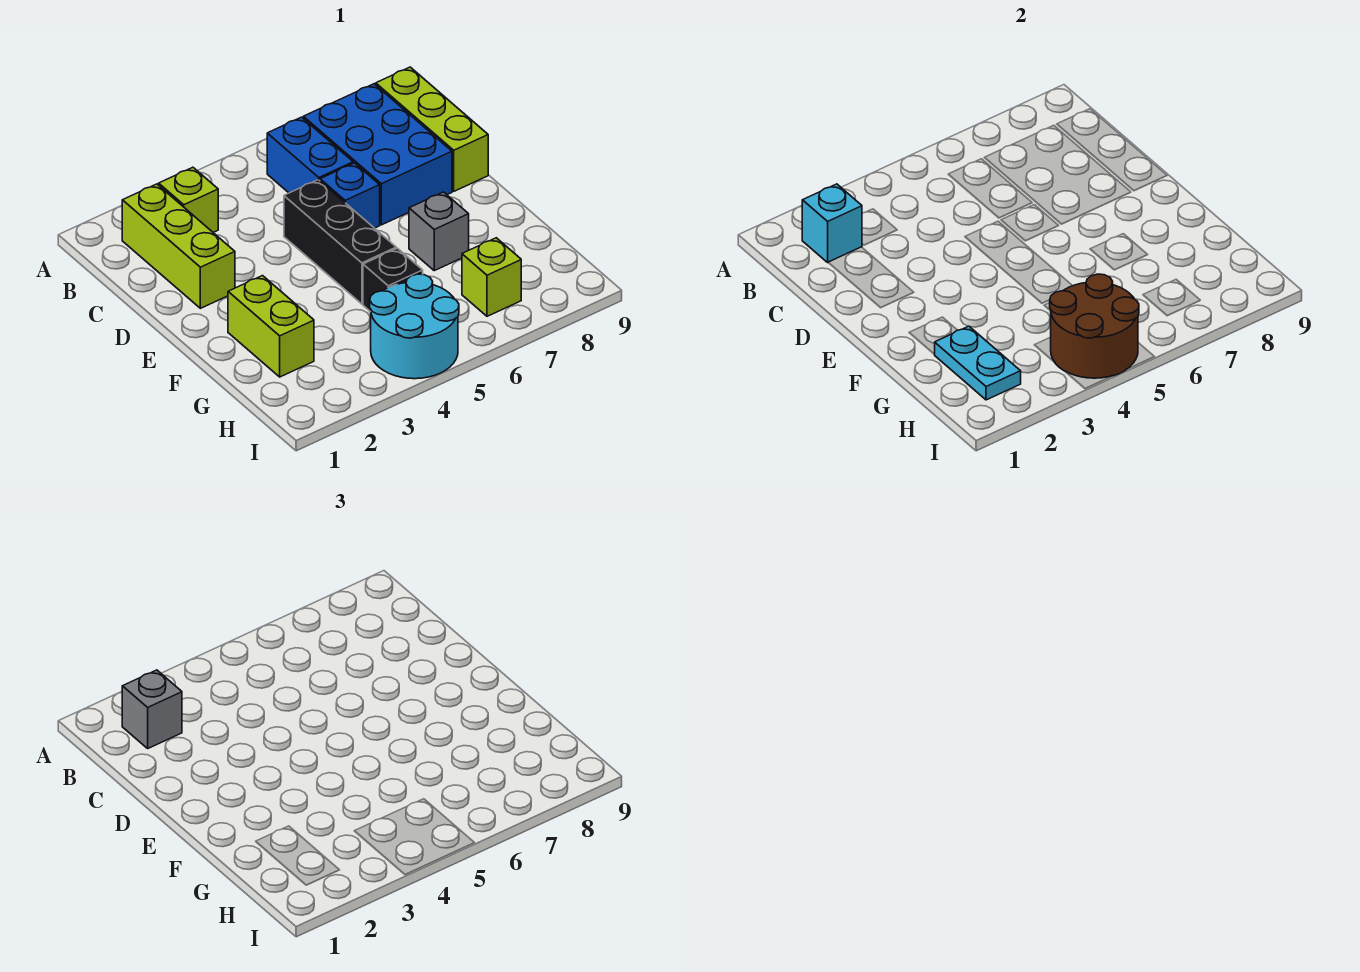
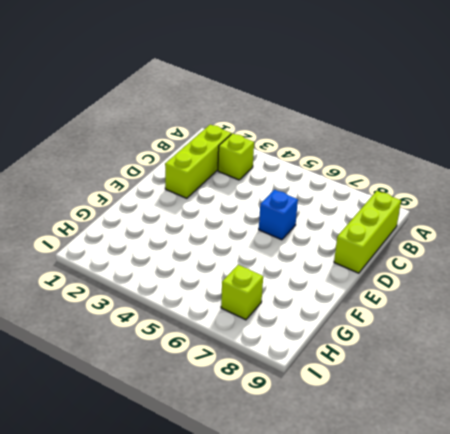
none -> blue brick B6:C6 level 1
none -> blue brick B7:D8 level 1
none -> black brick D5:F5 level 1

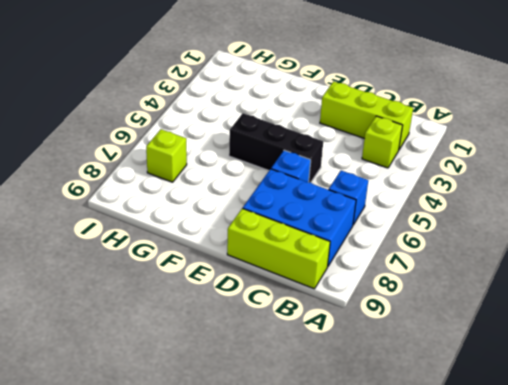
blue brick B6 level 1 -> blue brick B6:C6 level 1
none -> lime brick F2:G2 level 1
none -> grey brick F7 level 1
none -> black brick G5 level 1

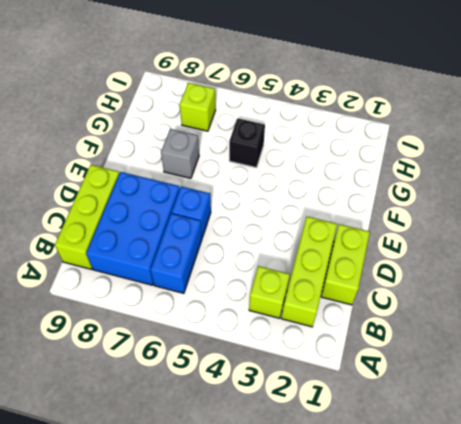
lime brick C1:D1 level 1 -> lime brick F2:G2 level 1
none -> black brick D5:F5 level 1
none -> cyan round brick H4:I5 level 1
none -> cyan brick B2 level 2

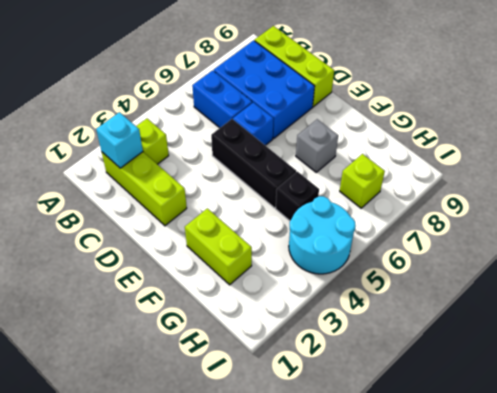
none -> cyan plate G2:H2 level 2
none -> brown round brick H4:I5 level 2
none -> grey brick B2 level 3

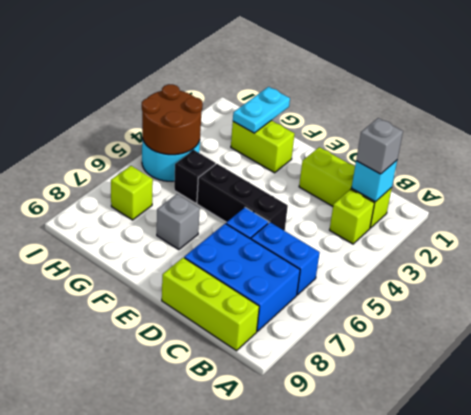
cyan plate G1:G2 level 2 -> cyan plate G2:H2 level 2

